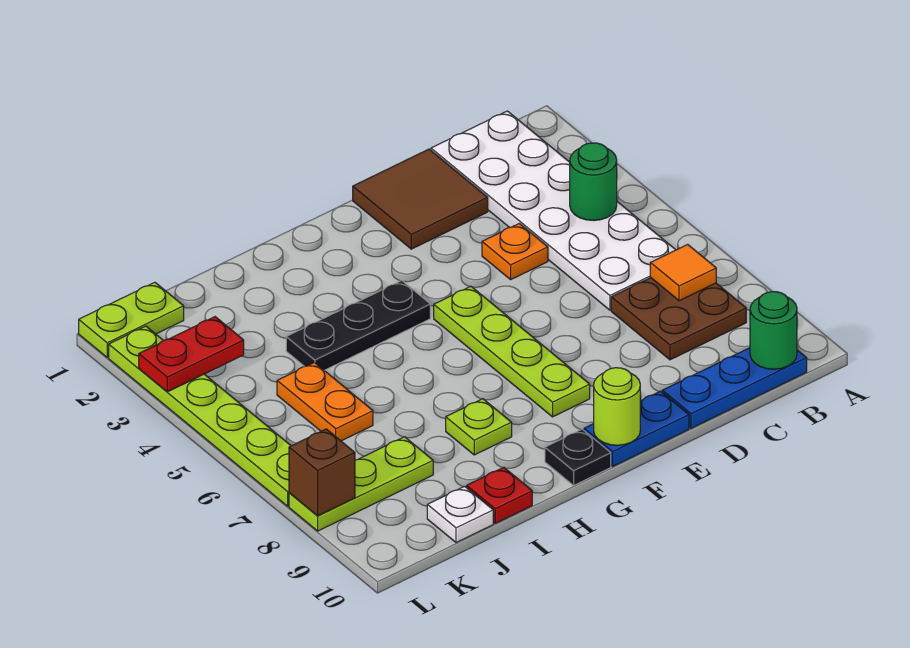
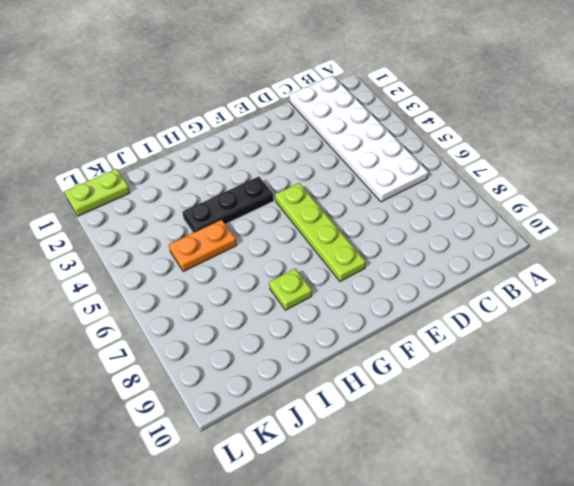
orange plate I5:J5 level 1 -> orange plate J5:J6 level 1
none -> brown plate B7:C8 level 1
none -> blue plate B10:D10 level 1
none -> brown tile D1:E2 level 1

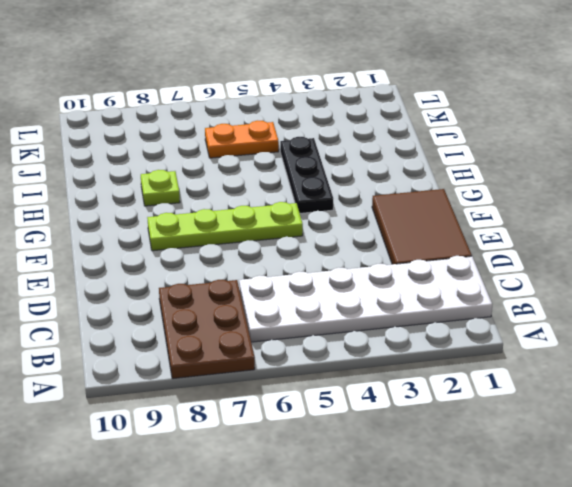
brown plate A7:C8 level 1 -> brown plate B7:C8 level 1
brown tile D1:F2 level 1 -> brown tile D1:E2 level 1
none -> blue plate B10:D10 level 1
none -> orange plate D4 level 1
none -> blue plate E10:F10 level 1

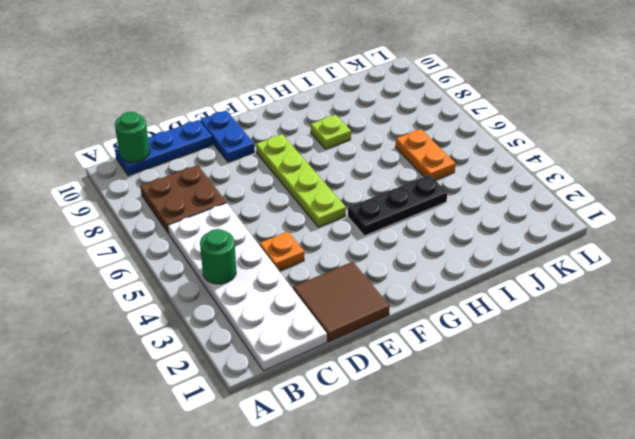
blue plate E9:E10 level 1 -> blue plate E10:F10 level 1
none -> black plate G10 level 1
none -> red plate I10 level 1
none -> lime plate J8:L8 level 1

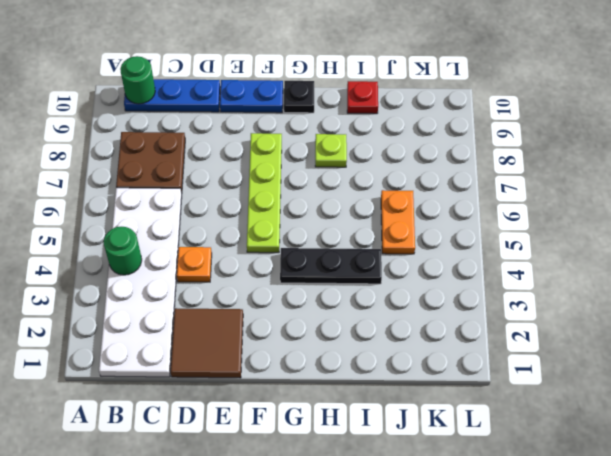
none -> lime plate J8:L8 level 1
none -> white plate J10 level 1
none -> lime plate K1:L1 level 1

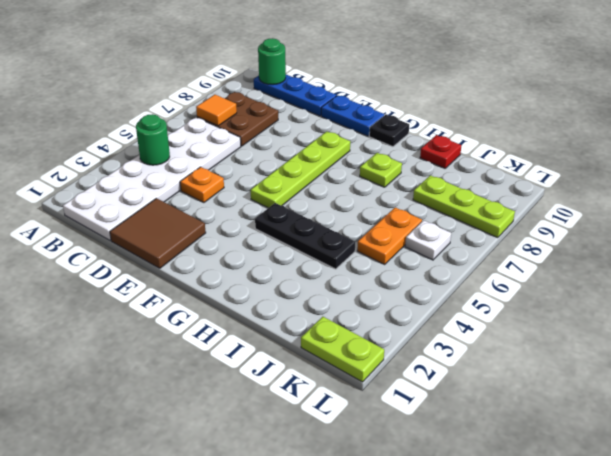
white plate K6 level 1 -> white plate J10 level 1
none -> lime plate L2:L7 level 1
none -> lime round brick F10 level 2
none -> red plate K3:L3 level 2

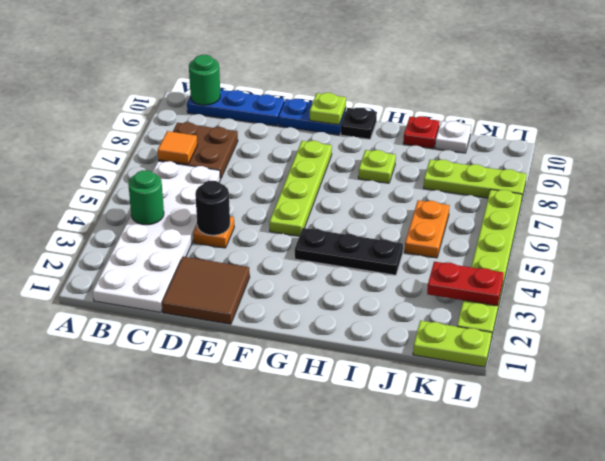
black round brick D4 level 2 -> none
lime plate F10 level 2 -> lime round brick F10 level 2
none -> brown brick L8 level 2

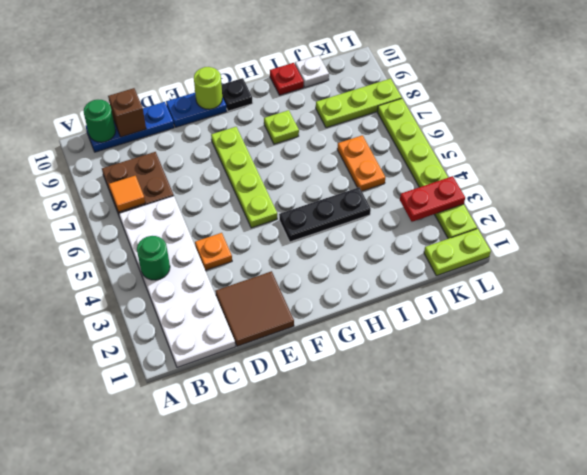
brown brick C10 level 2 -> brown brick L8 level 2

